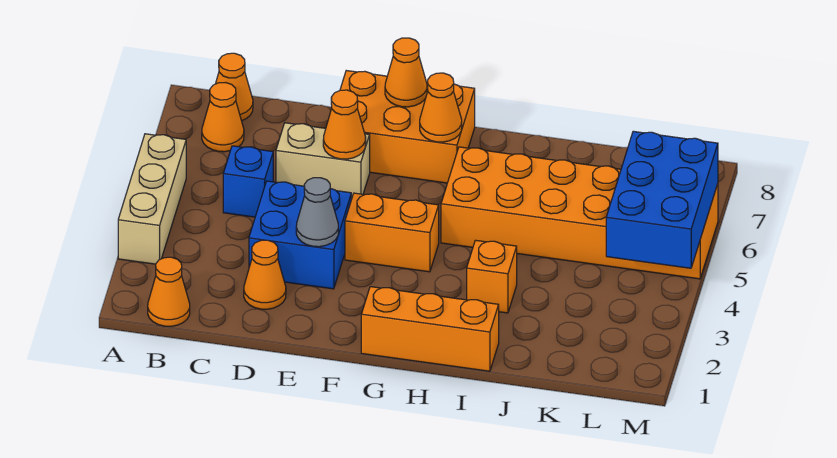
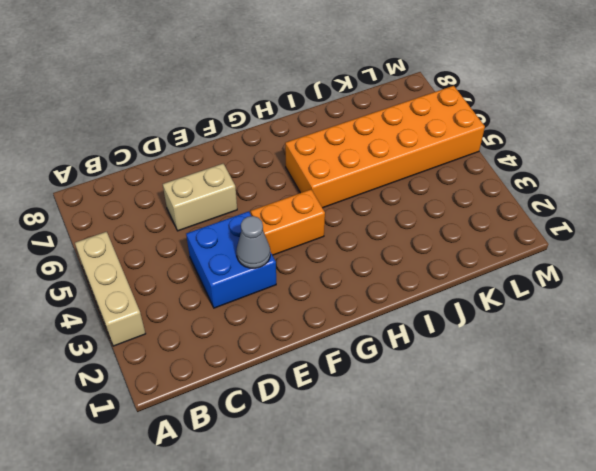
none -> orange cone B1 level 1
none -> orange cone B7 level 1
none -> orange cone B8 level 1

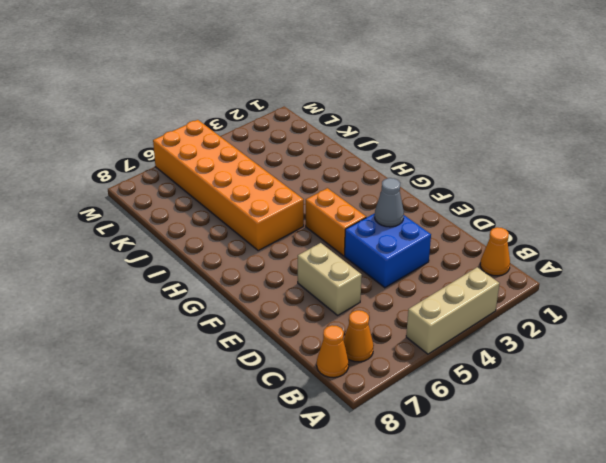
none -> blue brick C5 level 1
none -> orange cone D2 level 1
none -> orange brick E7:G8 level 1

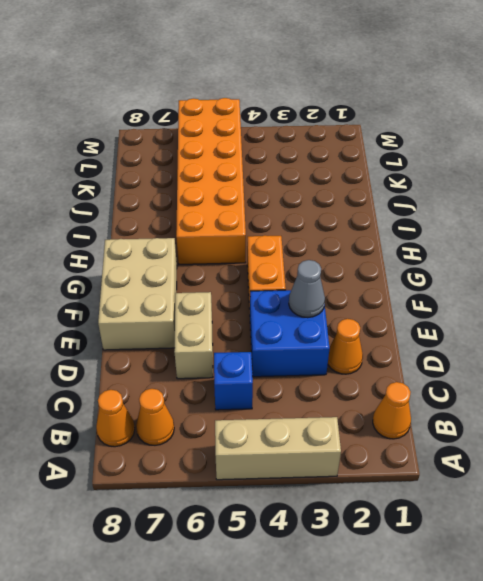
tan brick E7:G8 level 1 -> orange brick E7:G8 level 1
none -> orange brick G1:I1 level 1
none -> orange brick I3 level 1
none -> orange cone E6 level 2

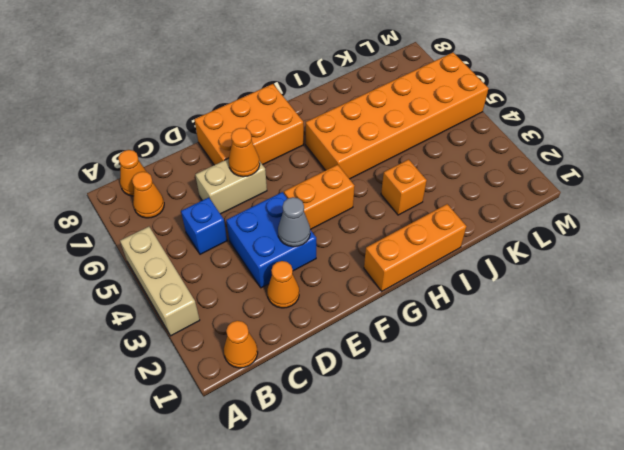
none -> orange cone F8 level 2
none -> orange cone G7 level 2
none -> blue brick L4:M6 level 2

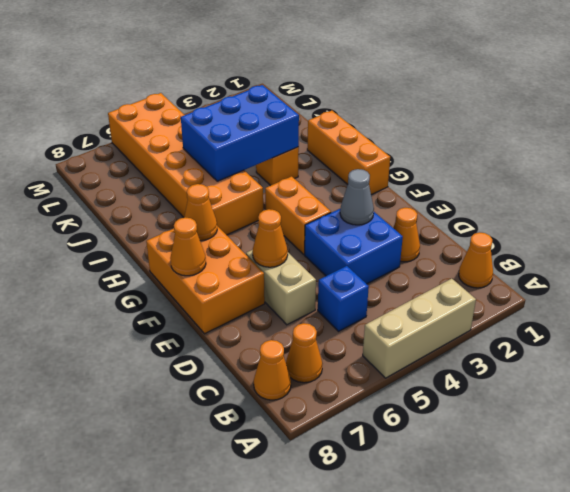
blue brick I3:J5 level 2 -> blue brick L4:M6 level 2

